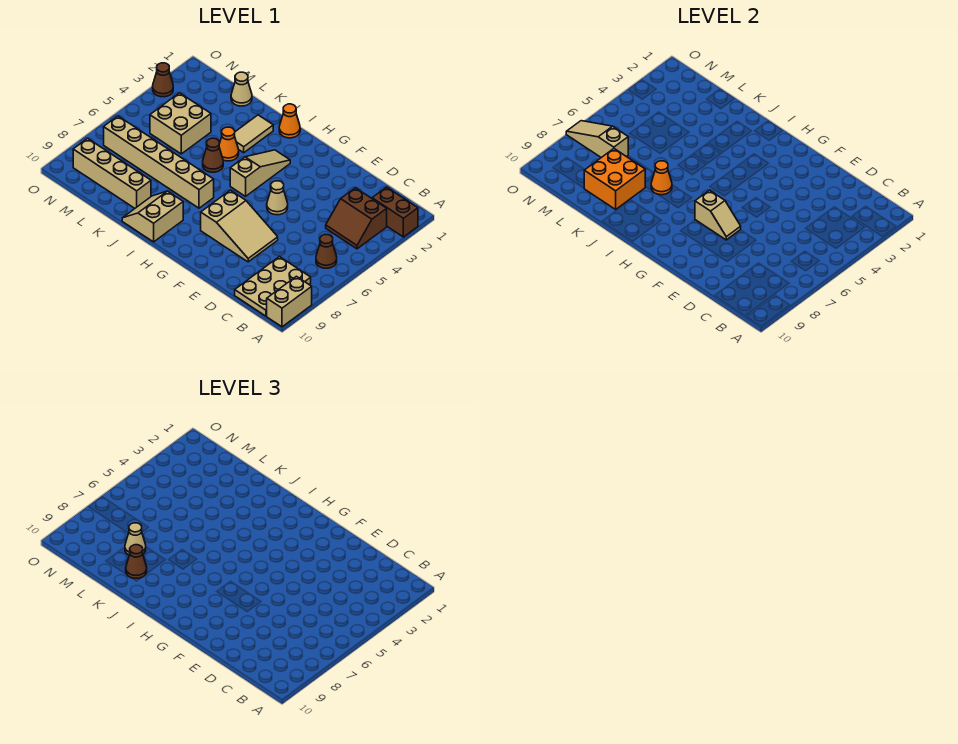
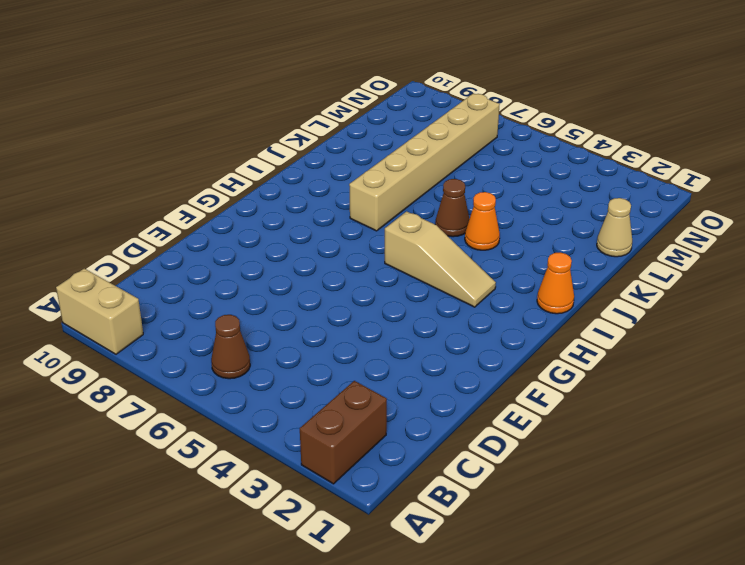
none -> brown slope B3:C4 level 1 top 3
none -> tan plate B8:C10 level 1
none -> tan slope E7:G8 level 1 top G

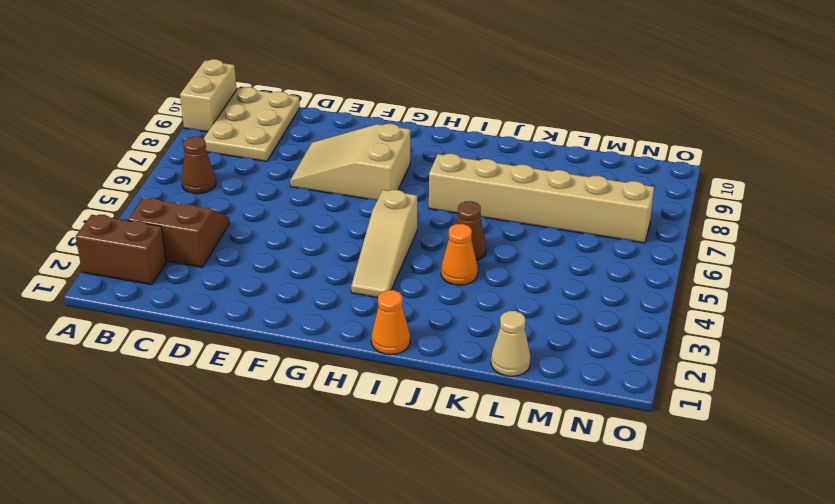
none -> tan cone F5 level 1
none -> tan slope I9:J10 level 1 top I
none -> tan tile J2:J3 level 1

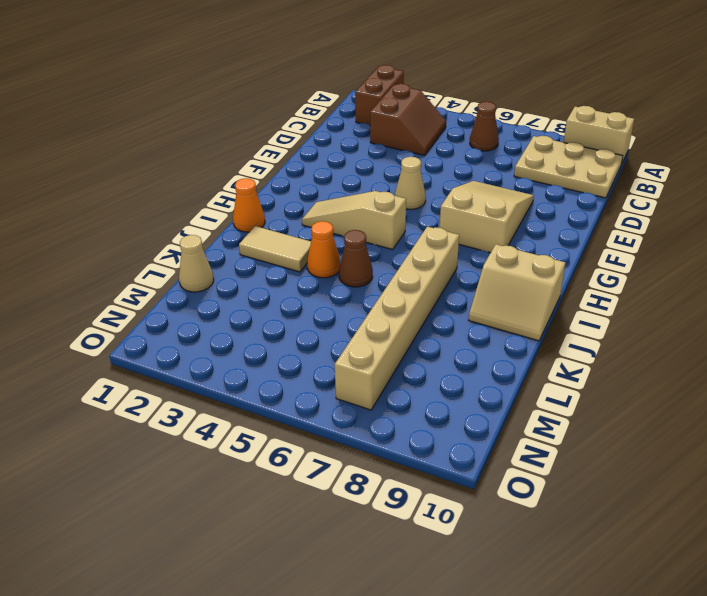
none -> tan brick K9:N9 level 1
none -> tan brick L4:M5 level 1
none -> brown cone O3 level 1

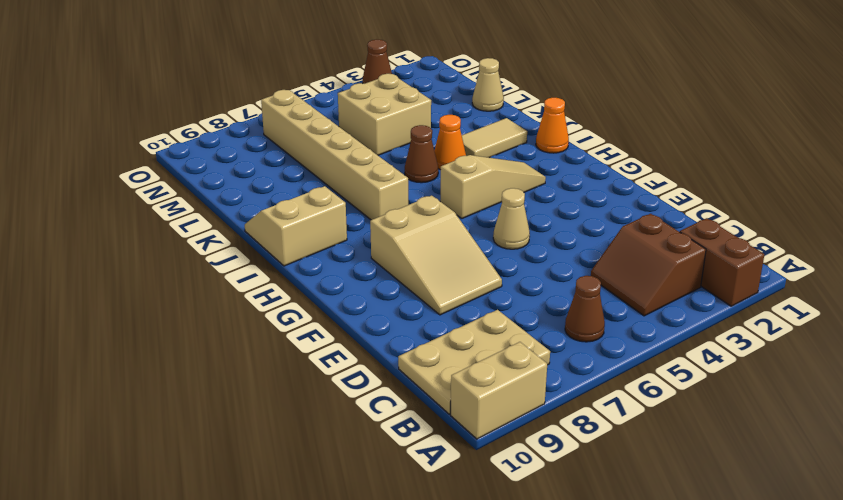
none -> tan brick K9:N9 level 1
none -> tan slope F7:G7 level 2 top G
none -> orange cone J7 level 2

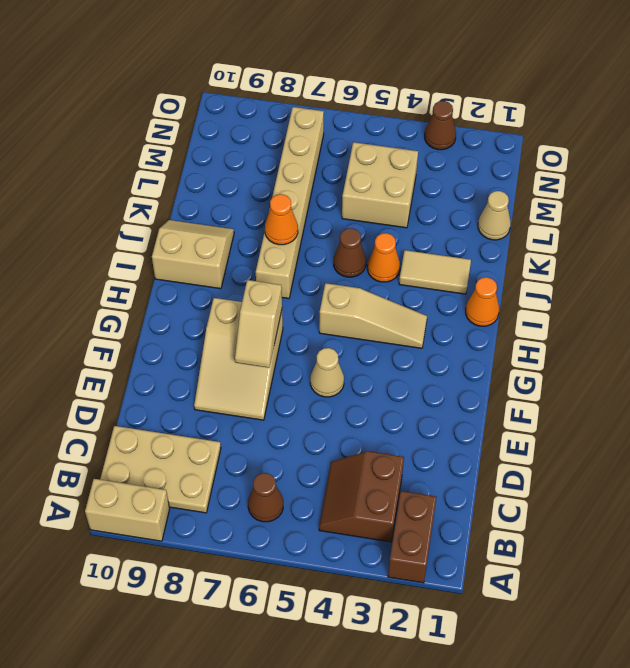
none -> tan brick K9:N9 level 1
none -> orange brick K8:L9 level 2
none -> tan slope M7:O7 level 2 top M

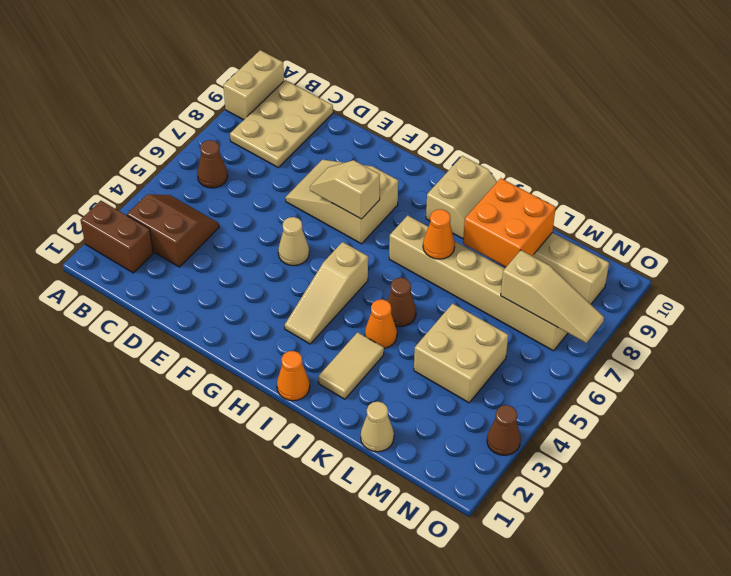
none -> brown cone K9 level 3
none -> tan cone L8 level 3

